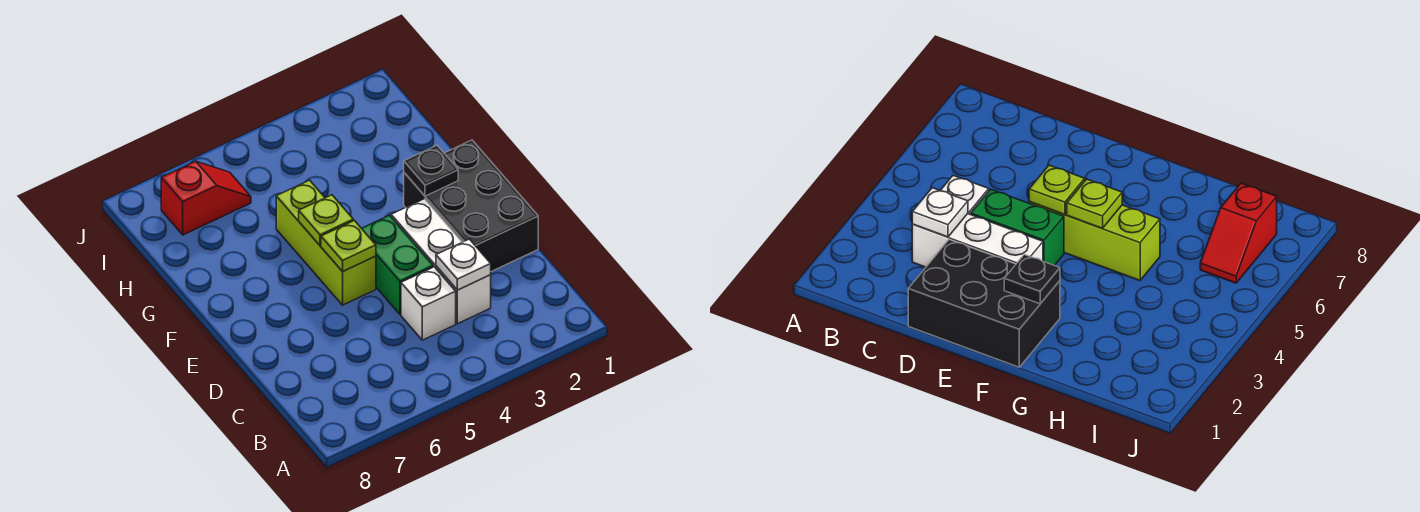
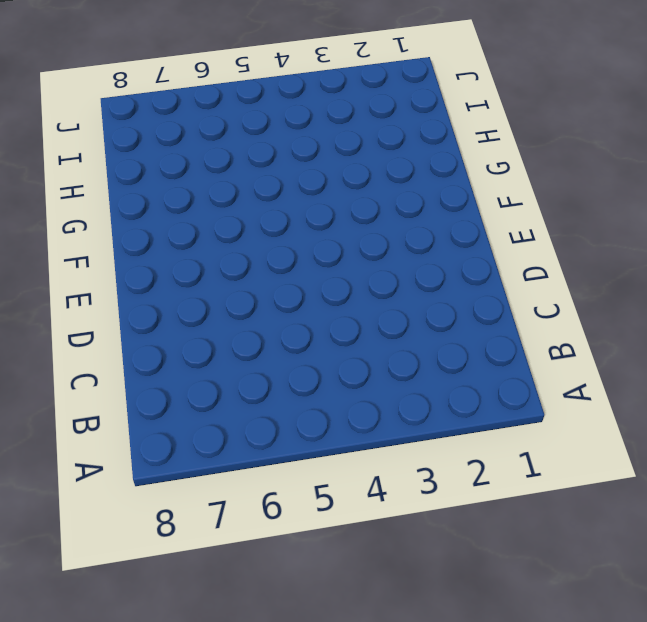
none -> white brick C3:E3 level 1
none -> white brick C4 level 1

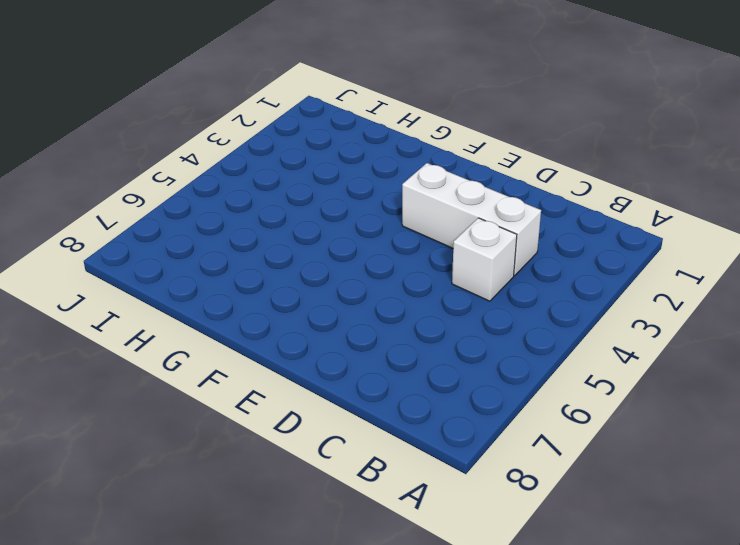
none -> black brick D1:F2 level 1
none -> green brick D4:E4 level 1

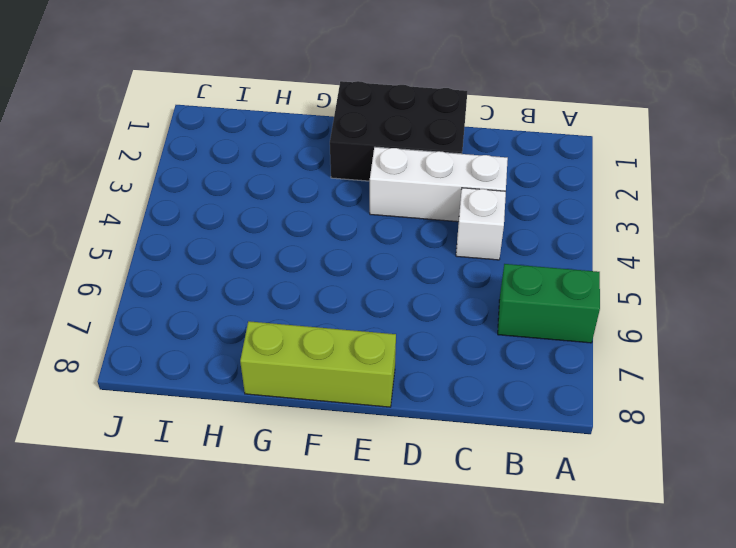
green brick A6:B6 level 1 -> green brick D4:E4 level 1
lime brick E8:G8 level 1 -> lime brick E5:G5 level 1
none -> red slope I6:I7 level 1 top 7
none -> white plate C3 level 2

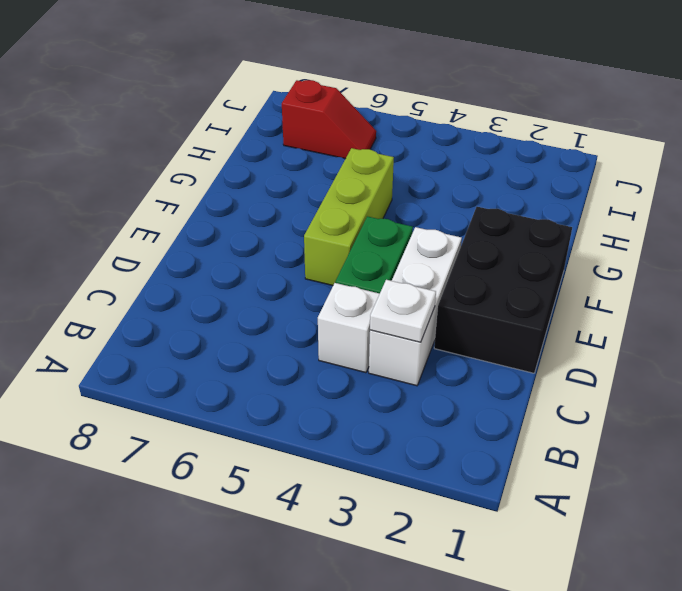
none -> lime plate E5 level 2
none -> black plate F2 level 2

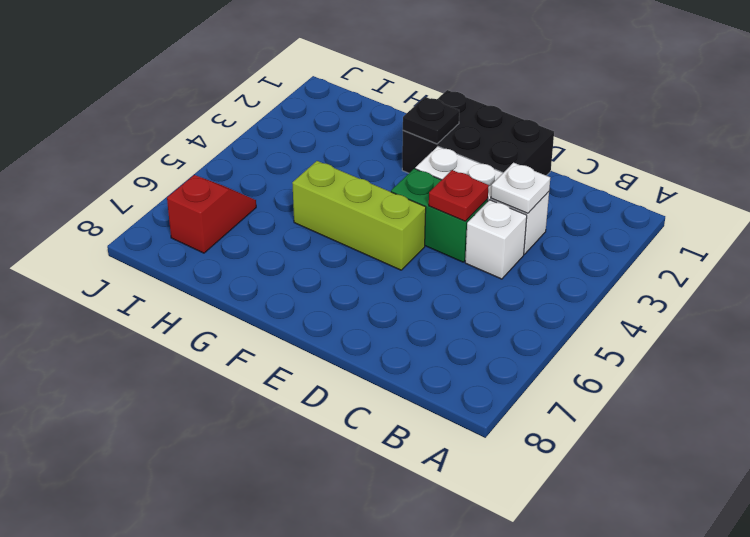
red plate D4 level 2 -> none
none -> lime plate E5 level 2
none -> lime plate F5 level 2

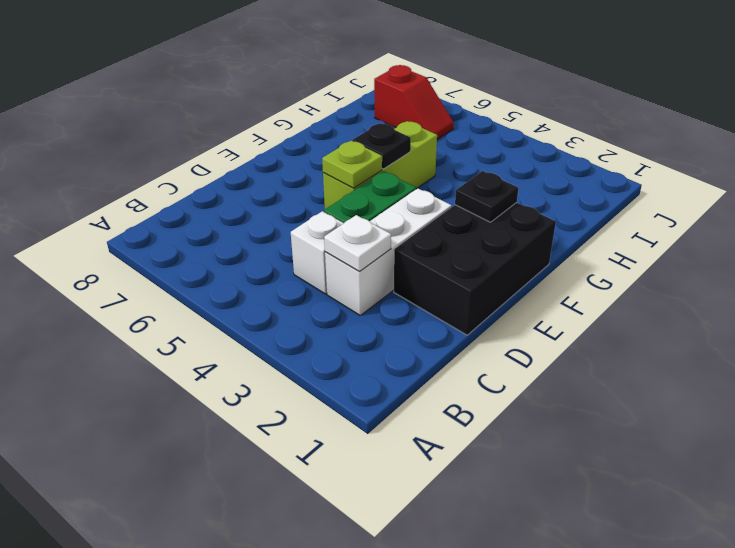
black plate F5 level 2 -> lime plate F5 level 2

